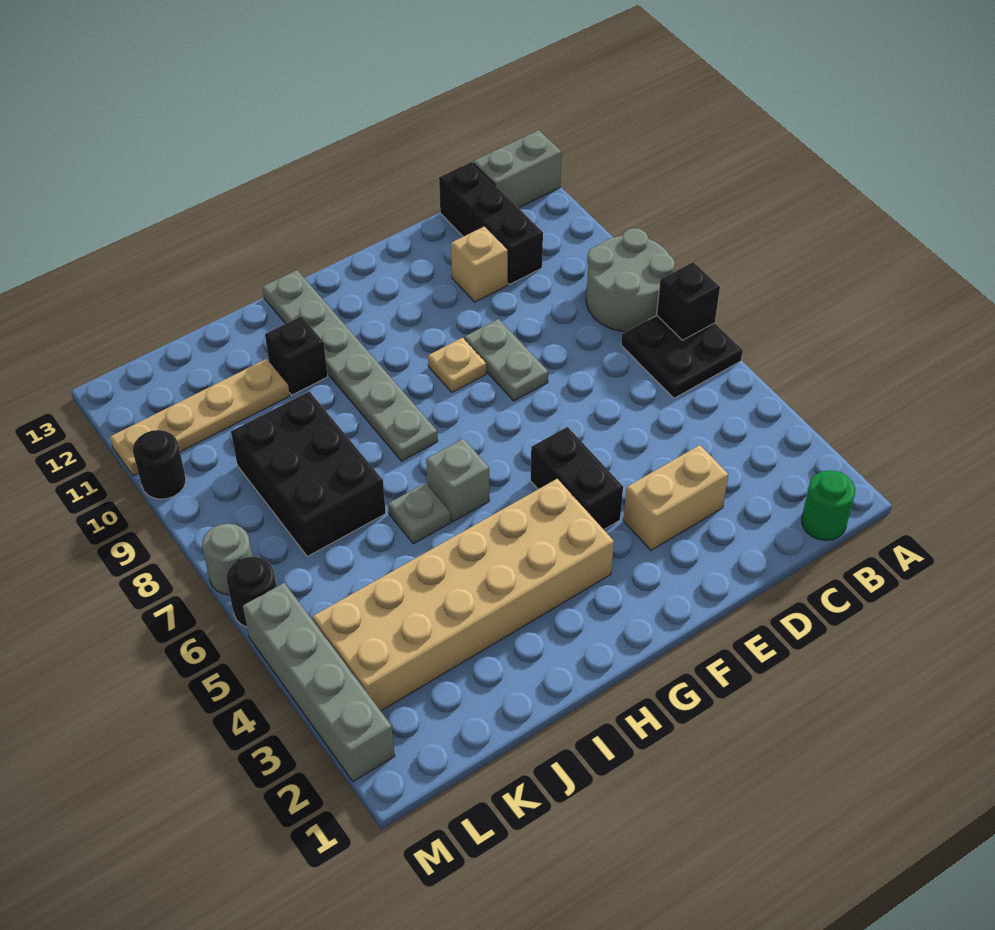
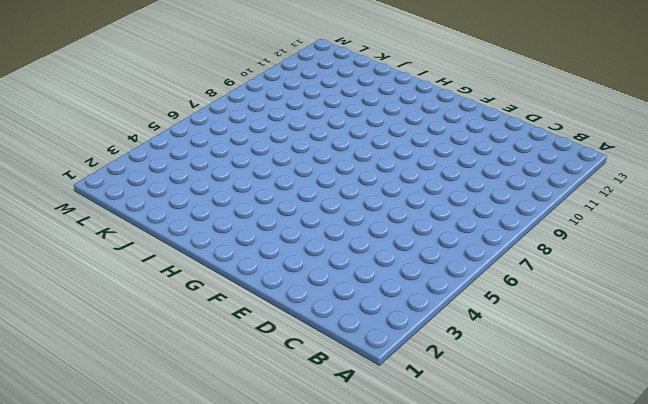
none -> black plate A6:B7 level 1
none -> grey round brick A8:B9 level 1
none -> grey brick A13:B13 level 1

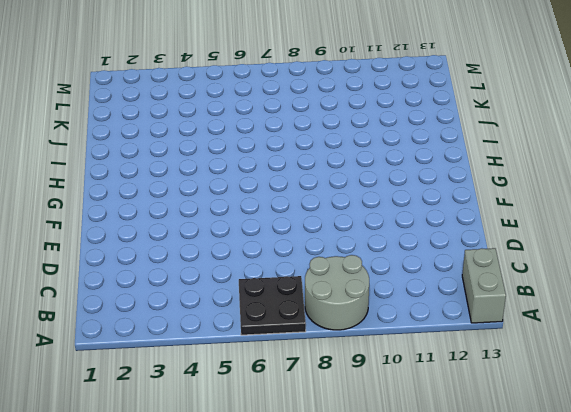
none -> green round brick B1 level 1
none -> black brick C11:C13 level 1
none -> tan brick D3:E3 level 1

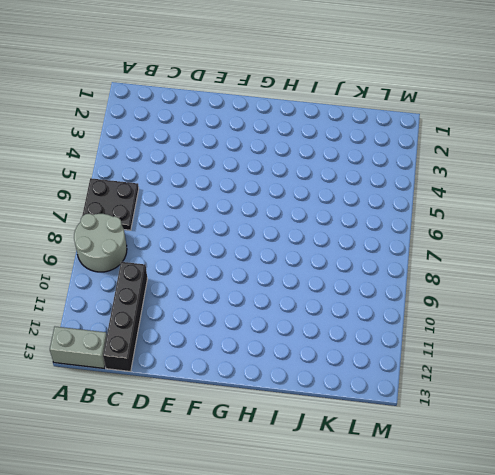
black brick C10:C13 level 1 -> black brick C11:C13 level 1
none -> green round brick B1 level 1
none -> tan brick D3:E3 level 1
none -> tan brick D11 level 1

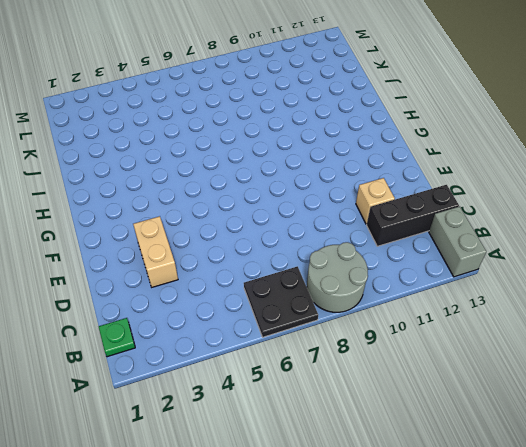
green plate B1 level 1 -> green round brick B1 level 1
none -> grey plate E8:E9 level 1
none -> black brick F4:F5 level 1
none -> tan plate F9 level 1

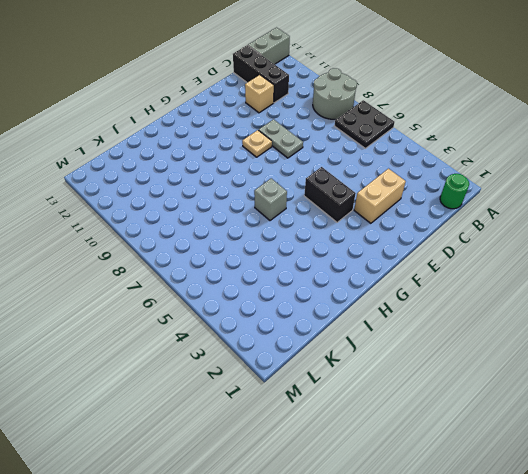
none -> tan brick G3:L4 level 1
none -> grey plate H8:H13 level 1
none -> grey plate I6 level 1

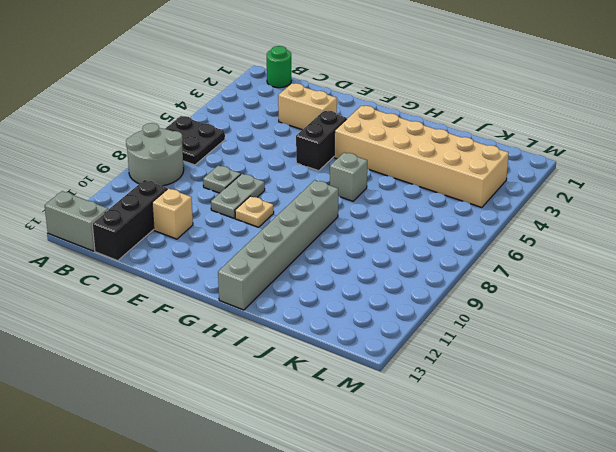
grey plate D8 level 1 -> grey plate I6 level 1
grey brick H8:H13 level 1 -> grey plate H8:H13 level 1
none -> black brick I11 level 1
none -> black brick J7:K9 level 1
none -> tan plate J11:M11 level 1

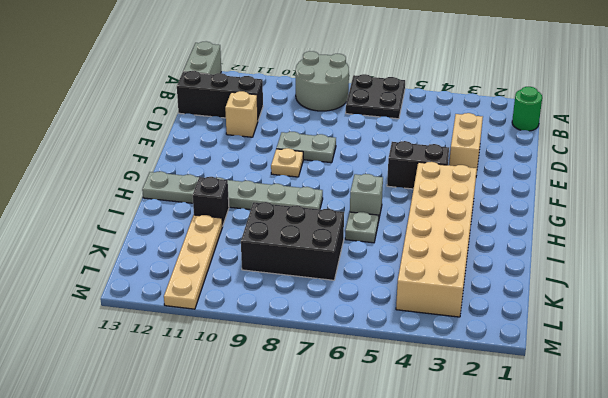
none -> grey brick M2:M5 level 1
none -> black round brick M6 level 1
none -> grey round brick M7 level 1

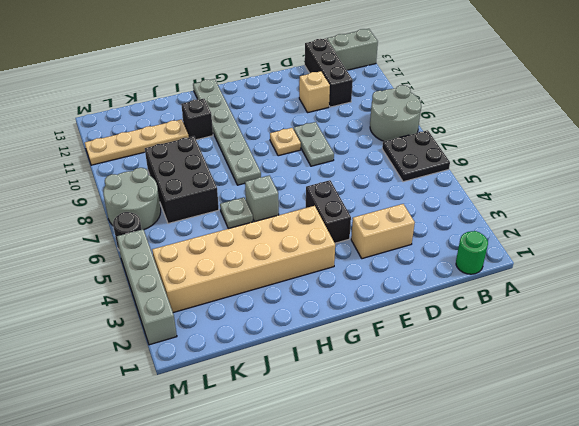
grey round brick L7:M8 level 1 -> grey round brick M7 level 1
none -> black round brick M10 level 1
none -> black brick A7 level 2

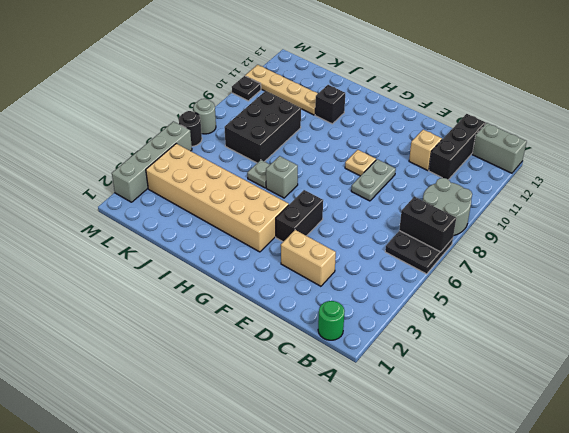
black brick A7:B7 level 2 -> black brick A7 level 2
black plate M10 level 1 -> black round brick M10 level 1
none -> grey plate H8:H13 level 1

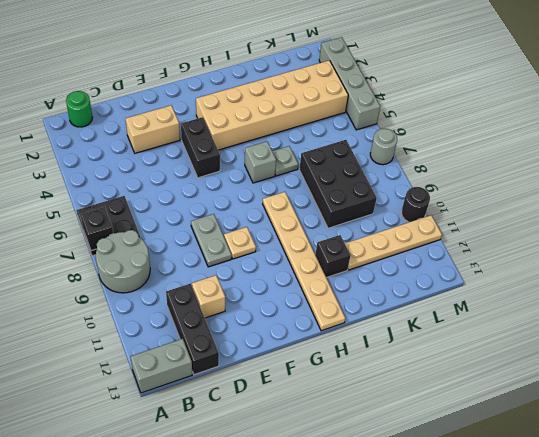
tan plate H8:H13 level 1 -> grey plate H8:H13 level 1
none -> black round brick M6 level 1

